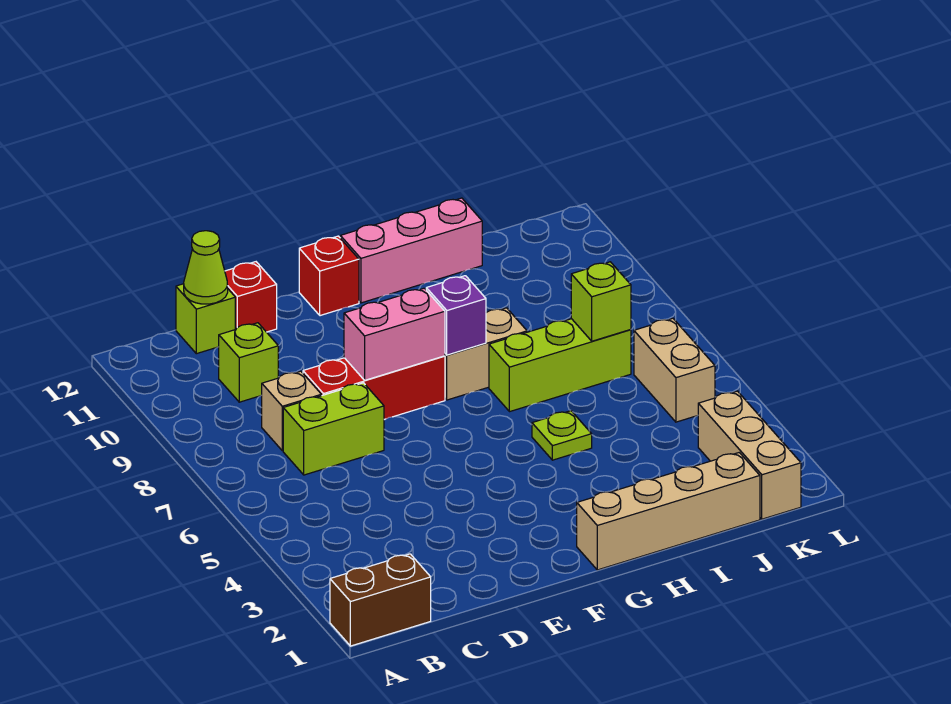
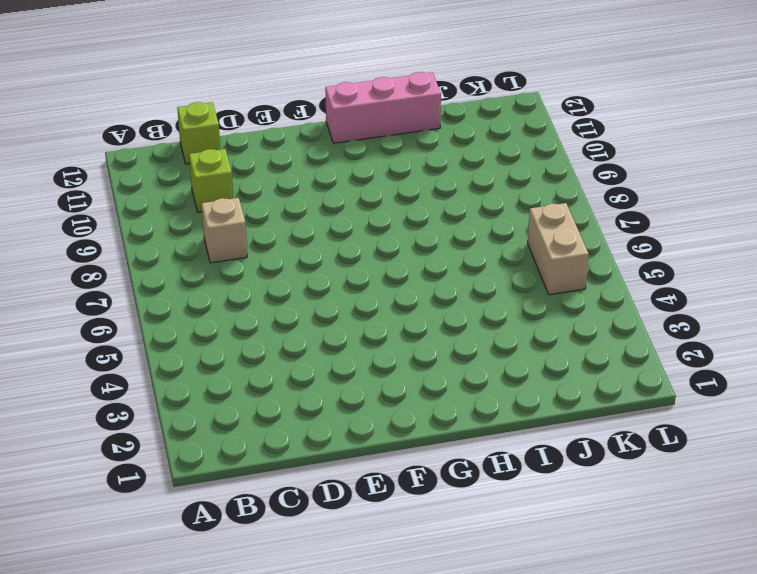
none -> brown brick A1:B1 level 1
none -> lime brick C7:D7 level 1
none -> red brick D8:F8 level 1

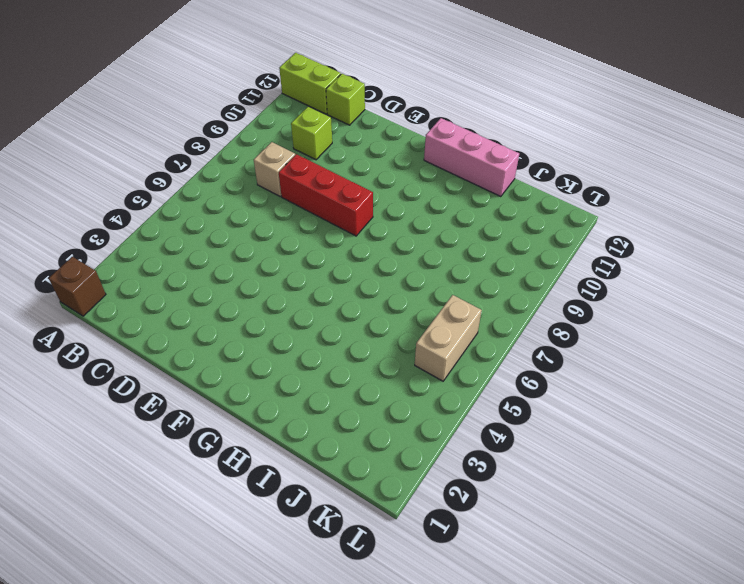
brown brick A1 level 1 -> brown brick A1:B1 level 1
lime brick A12:B12 level 1 -> lime brick C7:D7 level 1
none -> red brick D12 level 1
none -> red brick F12 level 1
none -> tan brick G1:J1 level 1

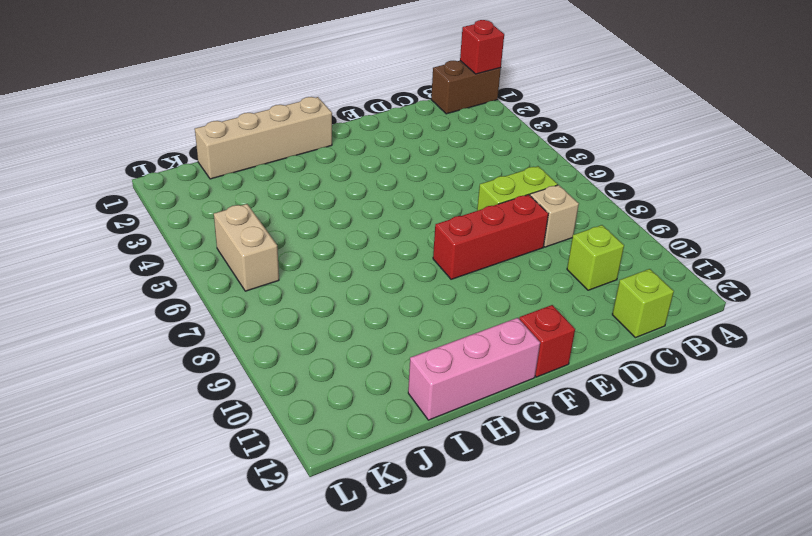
red brick A1 level 2 -> red brick D12 level 1
none -> tan brick G8:H8 level 1
none -> lime plate H5 level 1
none -> lime brick H7:J7 level 1

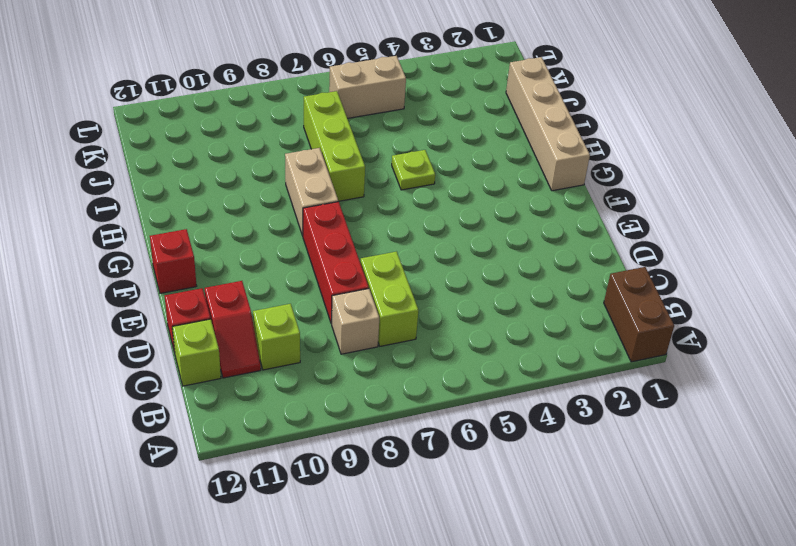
red slope C11:D11 level 1 top D -> none
none -> pink brick G12:I12 level 1
none -> tan brick K1:K3 level 1
none -> lime cone C12 level 2

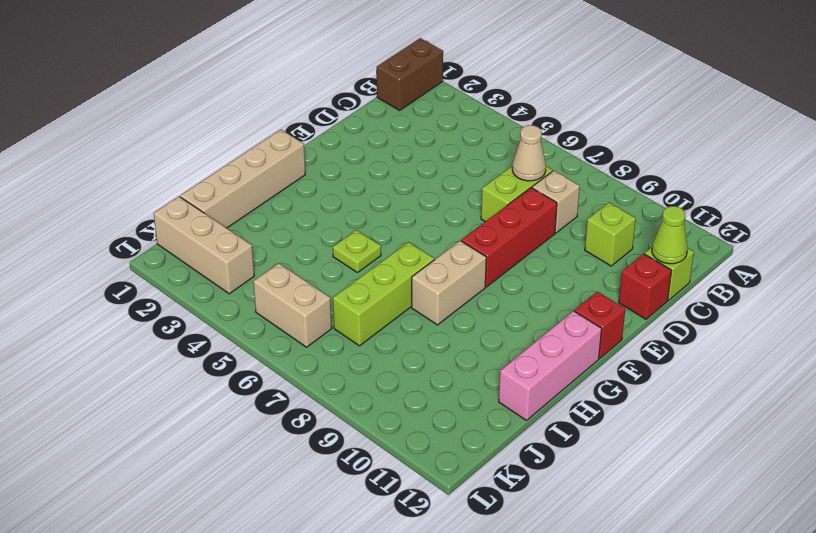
tan cone C7 level 2 -> none
none -> pink brick E8:F8 level 2
none -> purple brick G8 level 2
none -> lime brick J7 level 2

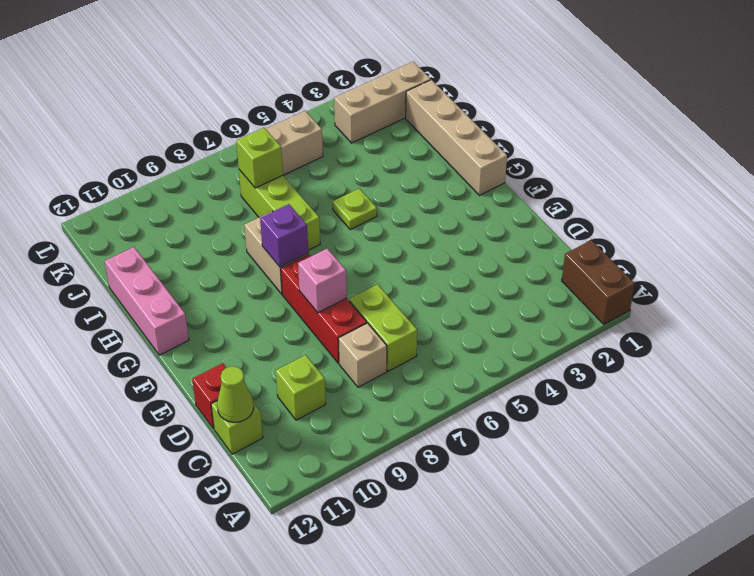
pink brick E8 level 2 -> pink brick E8:F8 level 2
none -> red brick F12 level 1

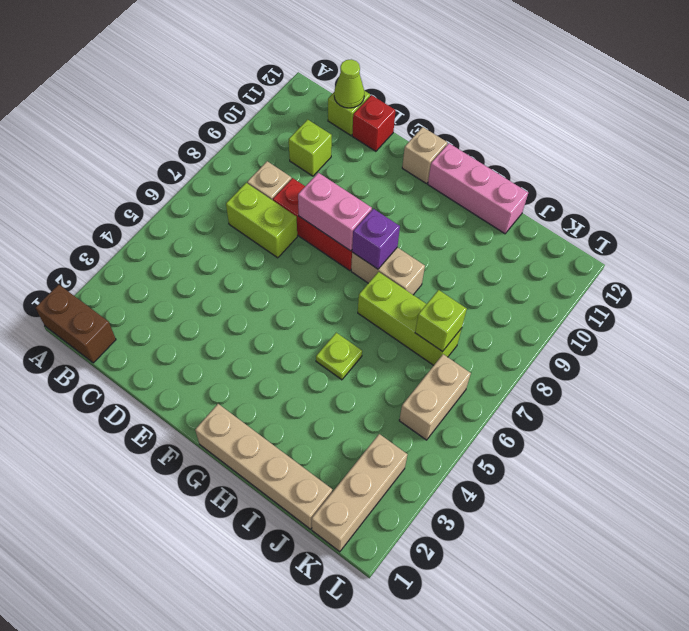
tan brick F12 level 1 -> red brick F12 level 1

